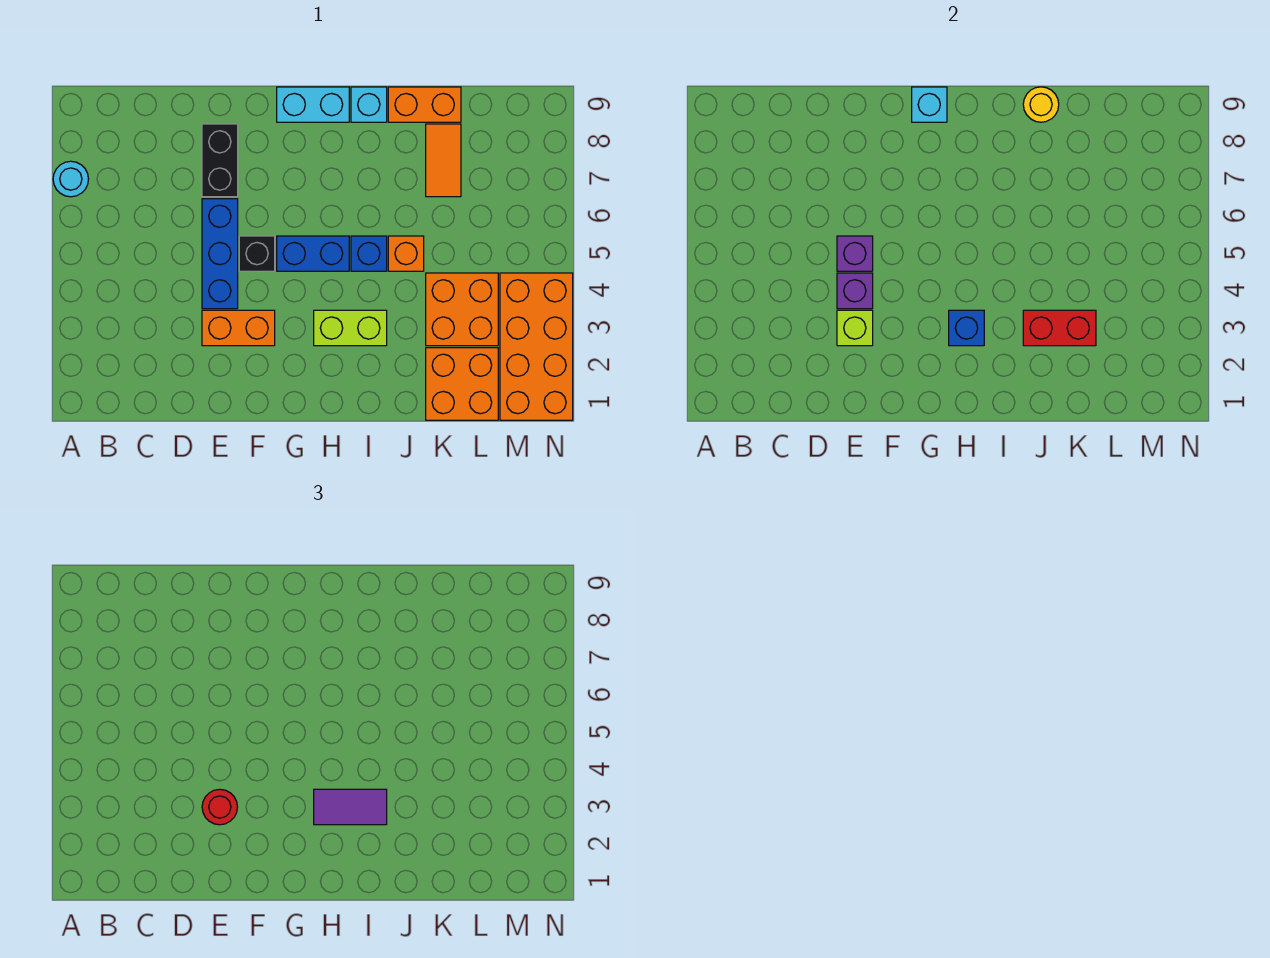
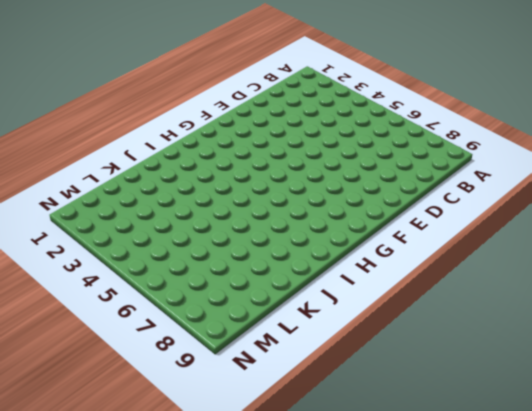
none -> cyan round brick A7 level 1
none -> orange brick E3:F3 level 1
none -> blue brick E4:E6 level 1

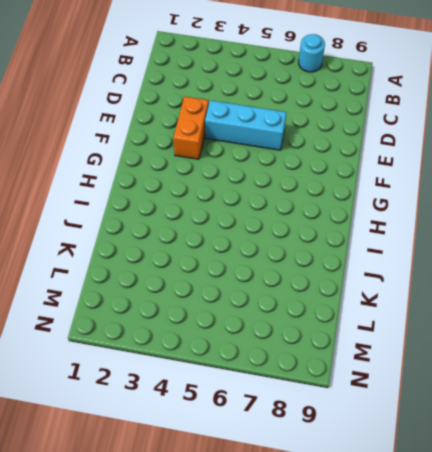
cyan brick E4:E6 level 1 -> blue brick E4:E6 level 1
none -> black brick E7:E8 level 1
none -> black brick F5 level 1
none -> blue brick G5:H5 level 1

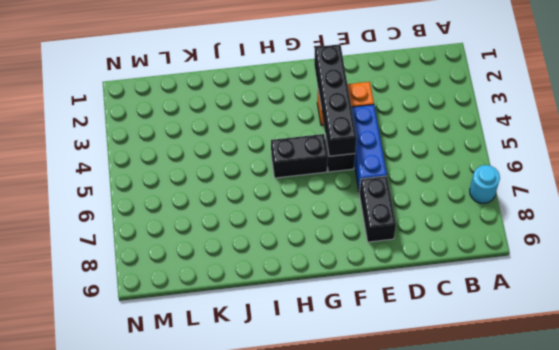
black brick F2:F5 level 2 -> none
black brick G5:H5 level 1 -> blue brick G5:H5 level 1
none -> cyan brick G9:H9 level 1
none -> lime brick H3:I3 level 1
none -> blue brick I5 level 1

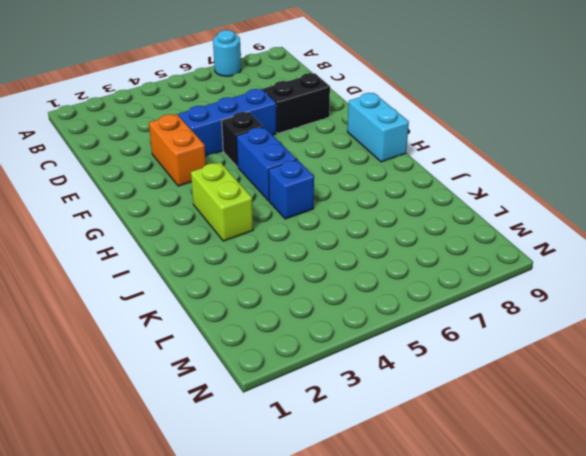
none -> cyan brick I9 level 1
none -> orange brick J5 level 1
none -> orange brick J9:K9 level 1

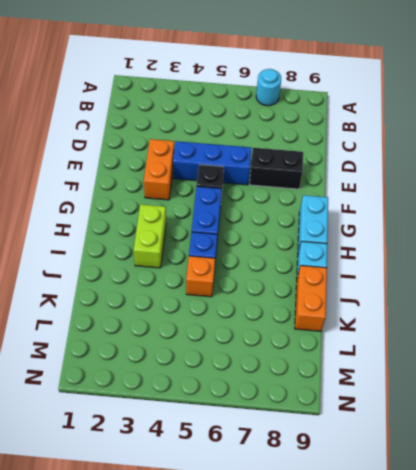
none -> orange brick K1:L2 level 1
none -> orange brick K3:L4 level 1
none -> orange tile K7:K8 level 1

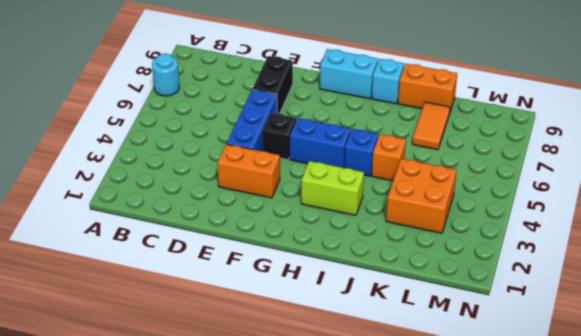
none -> orange brick K1:L2 level 1
none -> orange brick M1:N4 level 1
none -> lime brick E3 level 2

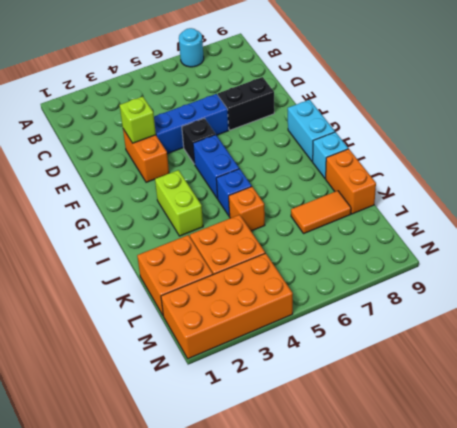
none -> purple brick E4 level 2
none -> purple brick E5 level 2
none -> cyan brick G9 level 2

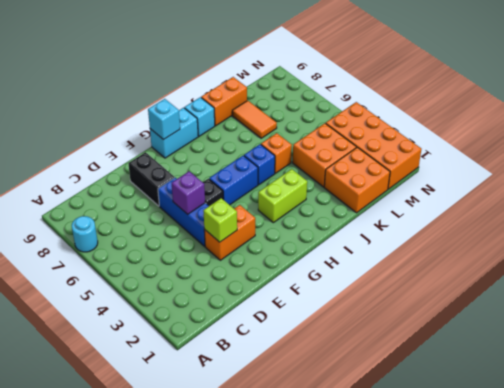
none -> purple brick E4 level 2
none -> blue brick H3 level 2
none -> red brick J3:K3 level 2

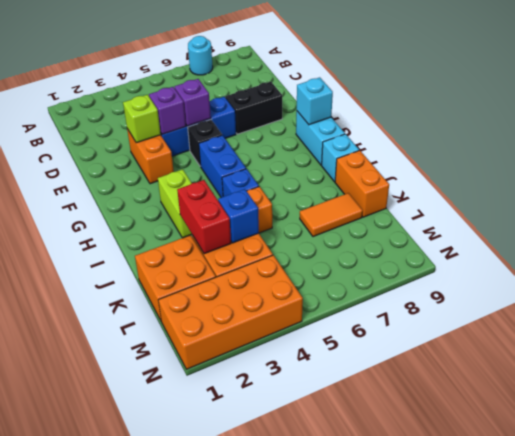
blue brick K4 level 2 -> blue brick H3 level 2
none -> yellow round brick J9 level 2
none -> red round brick E3 level 3
none -> purple tile H3:I3 level 3

